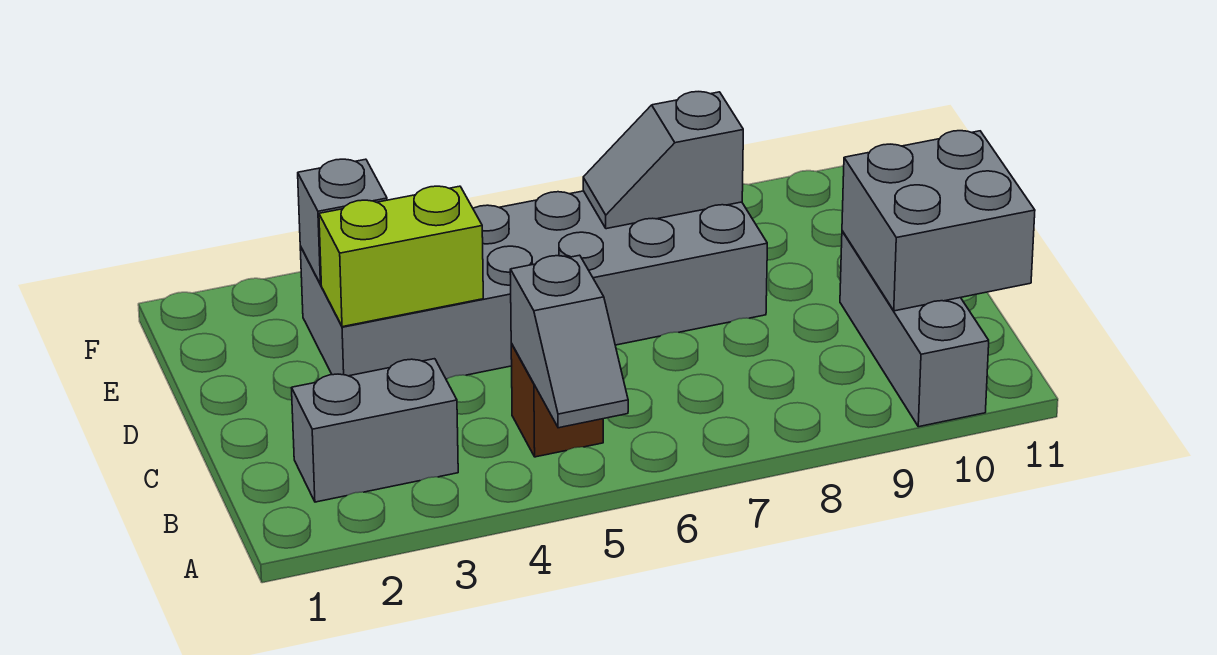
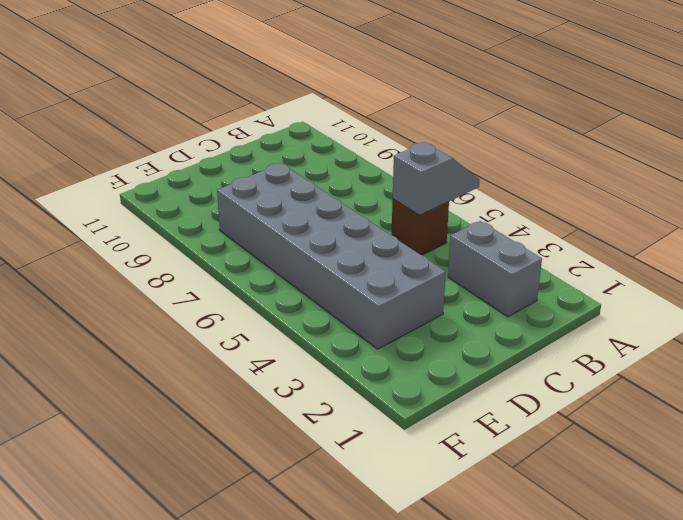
none -> grey brick A10:C10 level 1
none -> grey brick B10:C11 level 2

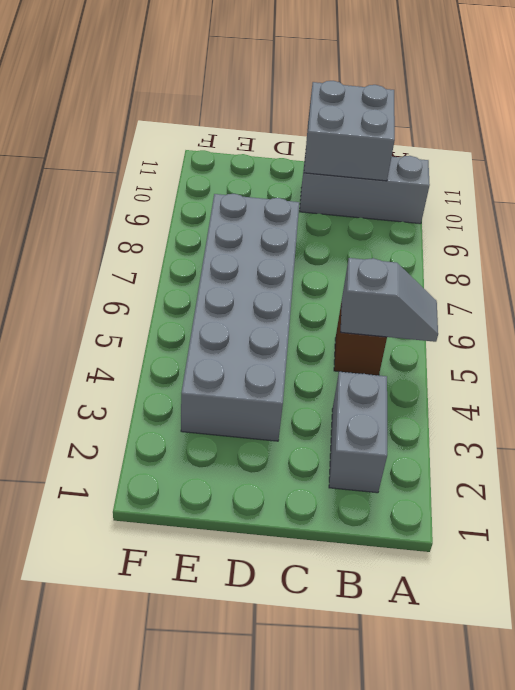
none -> lime brick D3:D4 level 2
none -> grey brick E3 level 2

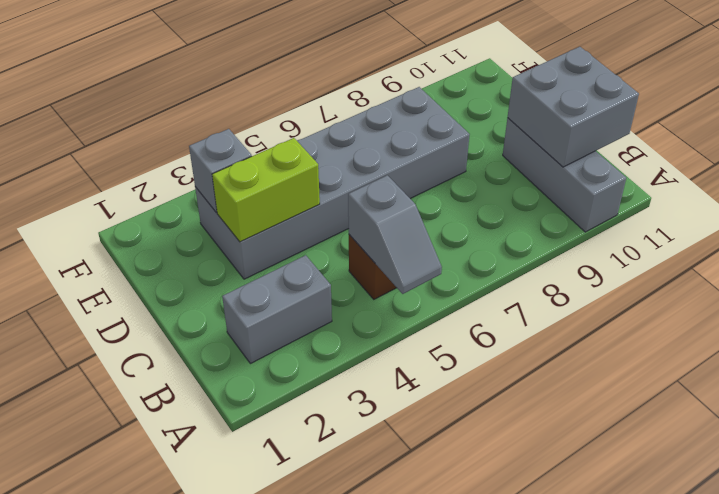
none -> grey slope E7:E8 level 2 top 8

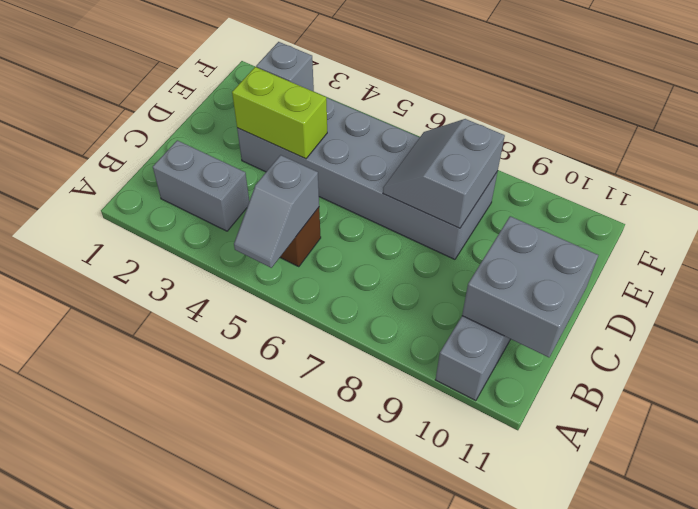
grey slope D7:E8 level 2 top 8 -> grey slope E7:E8 level 2 top 8

